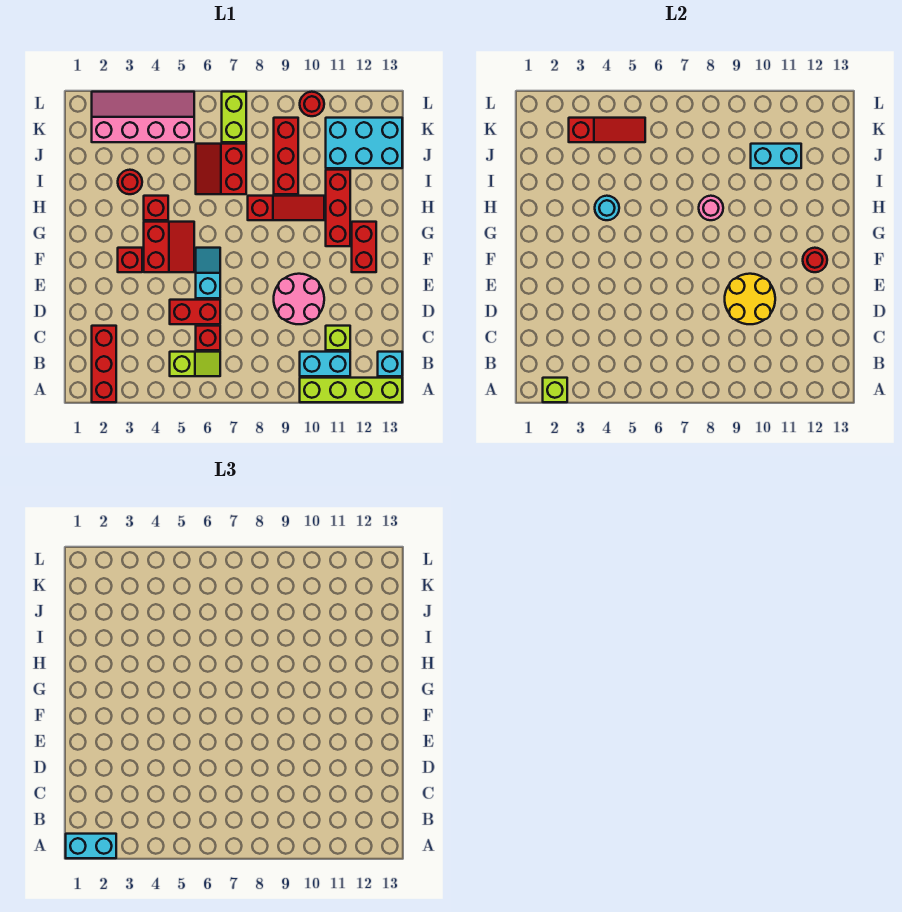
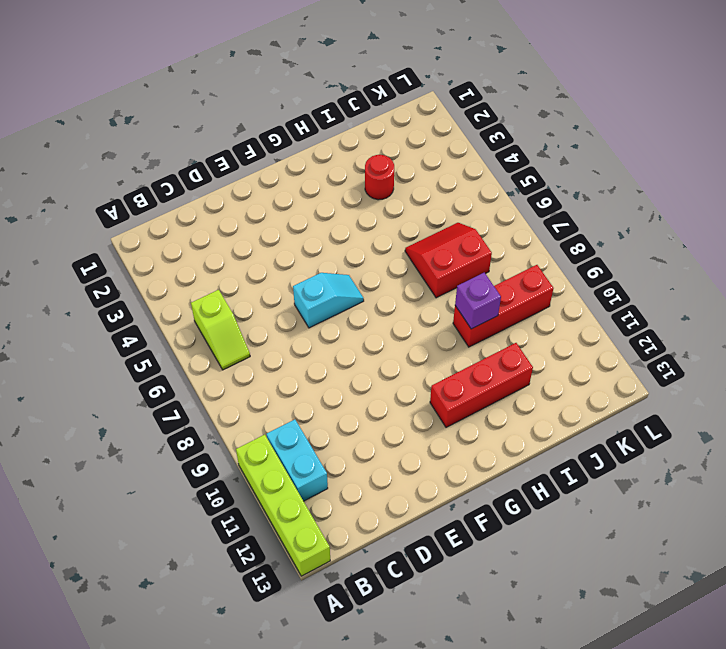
purple brick I9 level 2 -> none
none -> red brick A2:C2 level 1
none -> cyan brick B13 level 1
none -> red brick C6 level 1
none -> lime brick C11 level 1

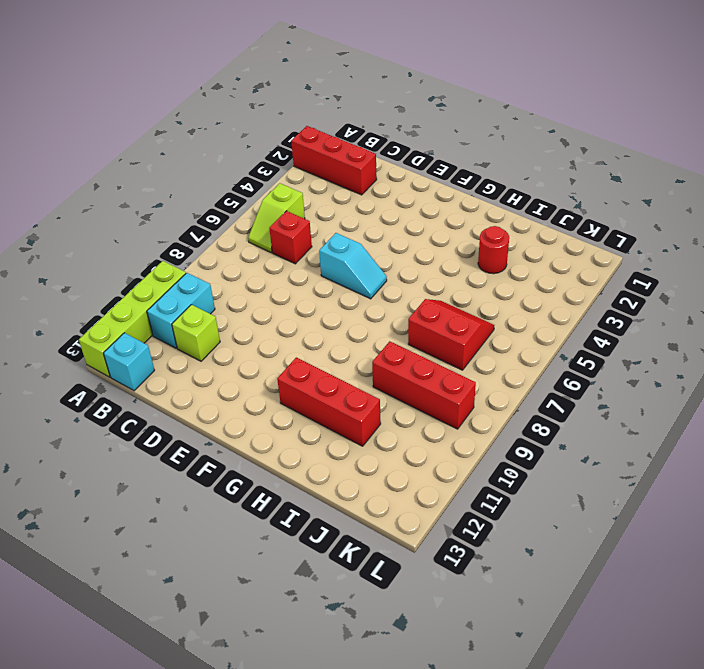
none -> red brick D5:D6 level 1
none -> pink round brick D9:E10 level 1
none -> red brick F3 level 1
none -> red slope F4:G5 level 1 top 4

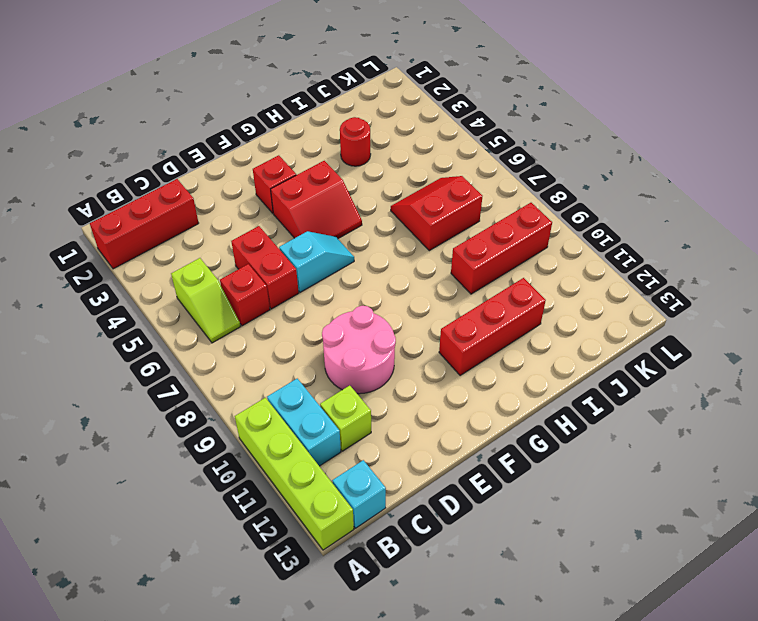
none -> red brick F12:G12 level 1
none -> red brick H4 level 1
none -> red slope H8:H10 level 1 top 8
none -> cyan brick J11:K13 level 1

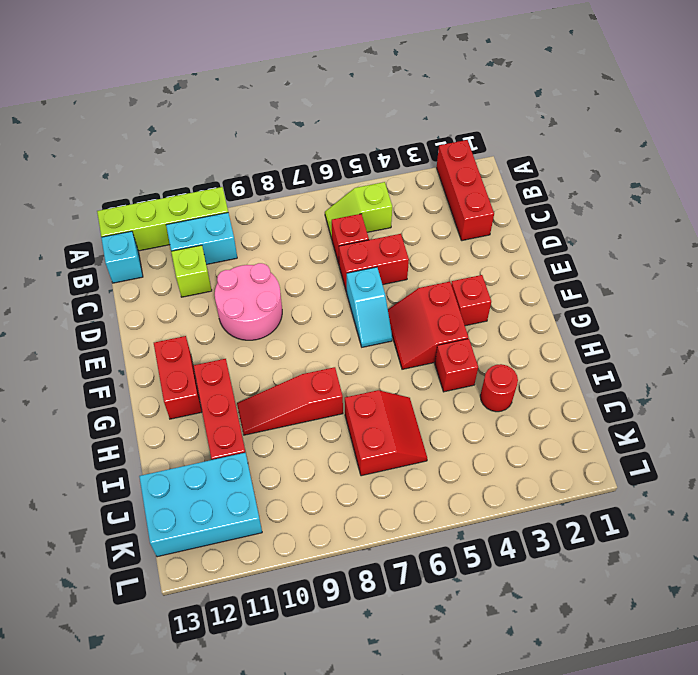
none -> red brick I9:K9 level 1
none -> pink slope K2:L5 level 1 top K
none -> lime brick K7:L7 level 1
none -> red round brick L10 level 1

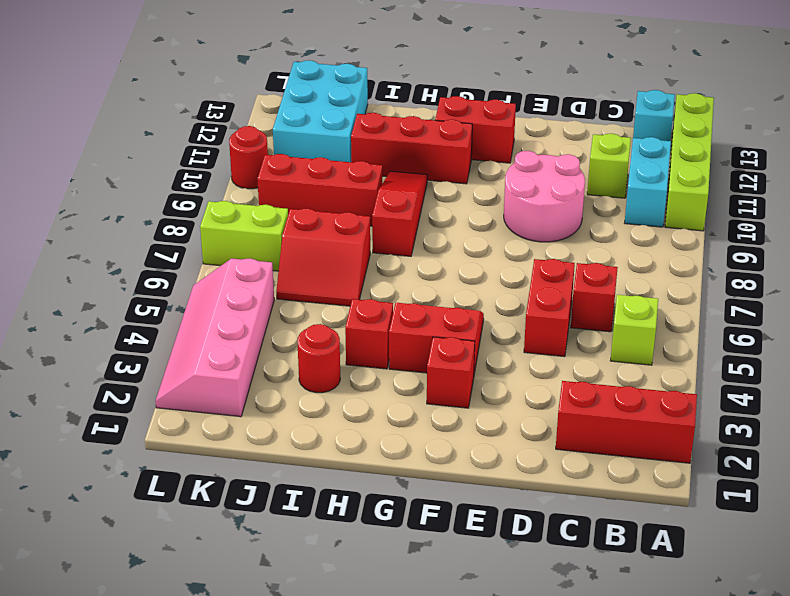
none -> cyan slope E6:F6 level 1 top E
none -> lime brick A2 level 2
none -> yellow round brick D9:E10 level 2
none -> red round brick F12 level 2

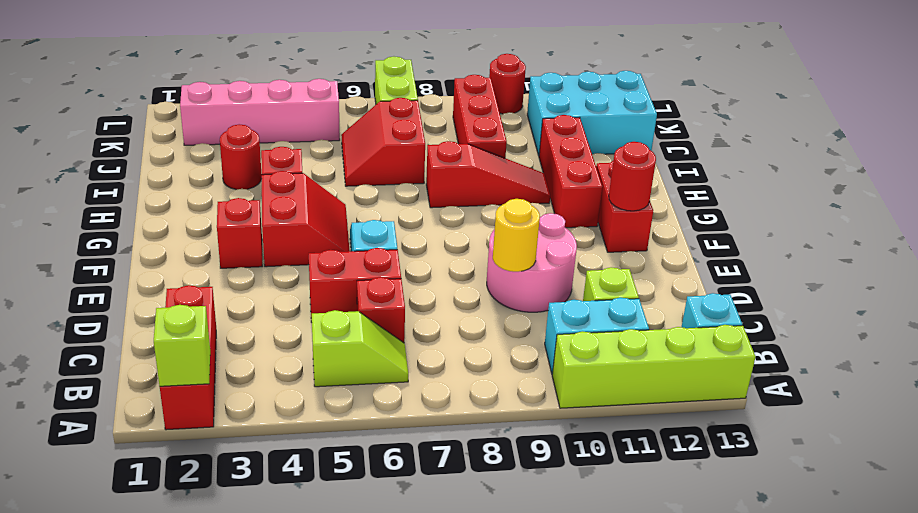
yellow round brick D9 level 2 -> yellow round brick D9:E10 level 2
none -> cyan round brick H4 level 2
none -> pink round brick H8 level 2
none -> cyan brick J10:J11 level 2
none -> red slope K3:K5 level 2 top 3

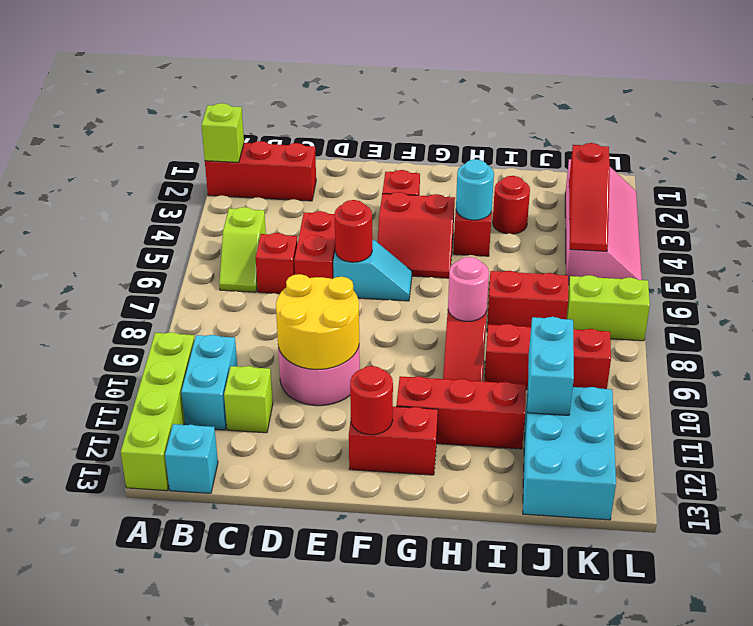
red round brick E6 level 2 -> red round brick L10 level 1
none -> cyan brick A1:A2 level 3

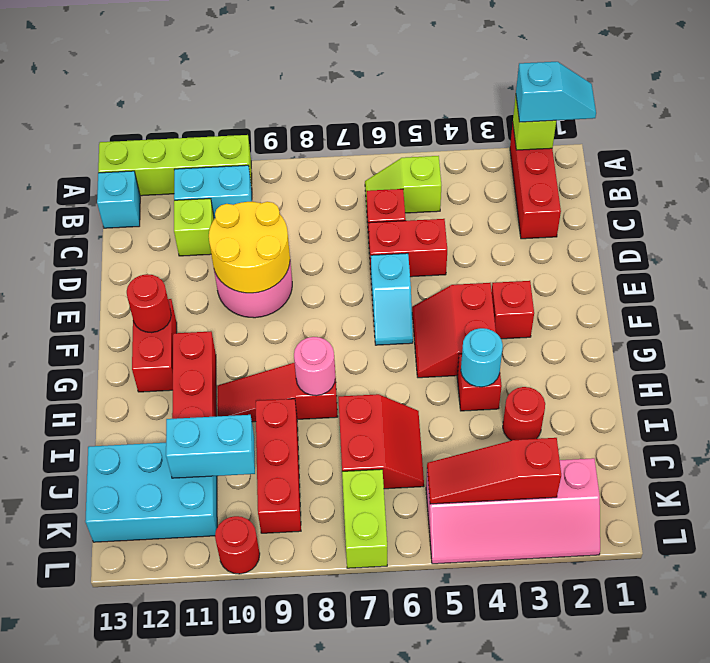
cyan slope A1:A2 level 3 top 2 -> cyan brick A1:A2 level 3

